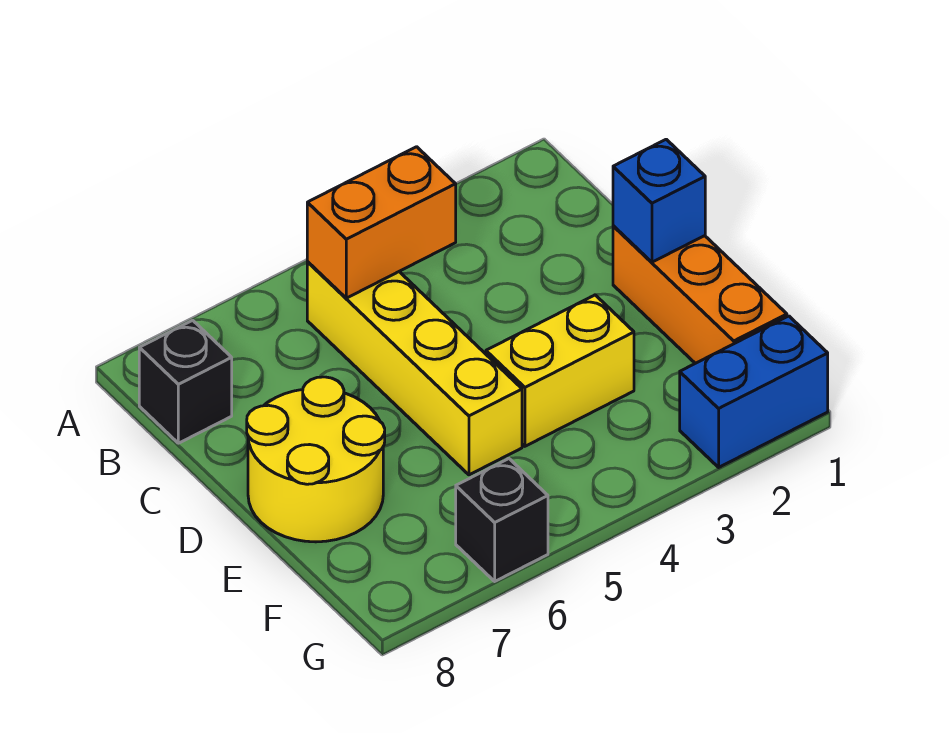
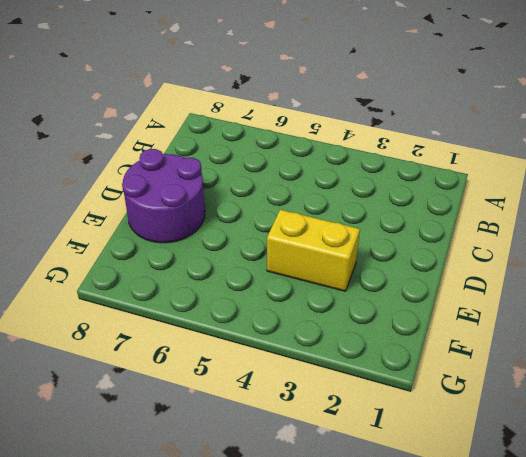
purple round brick D7:E8 level 1 -> yellow round brick D7:E8 level 1
none -> yellow brick B5:E5 level 1
none -> black brick B8 level 1

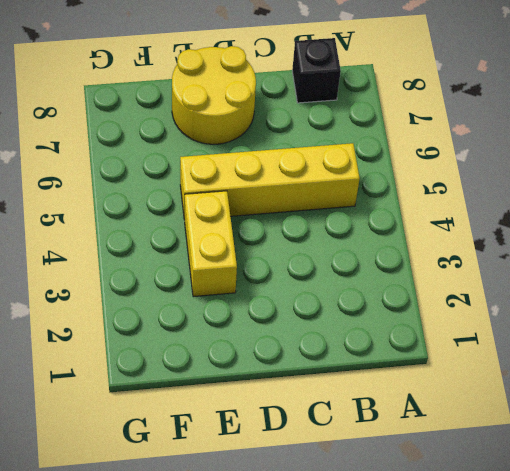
none -> orange brick D1:F1 level 1
none -> blue brick G1:G2 level 1

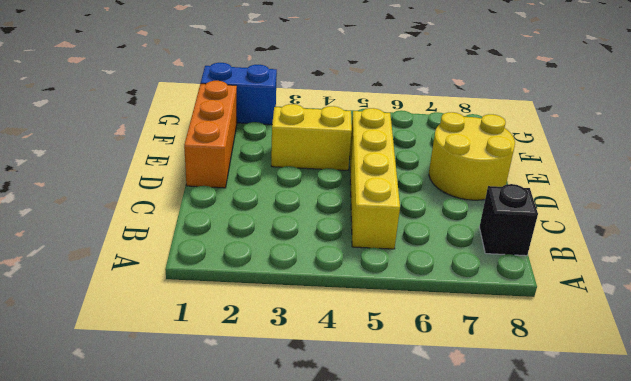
none -> black brick G6 level 1
none -> orange brick B4:B5 level 2

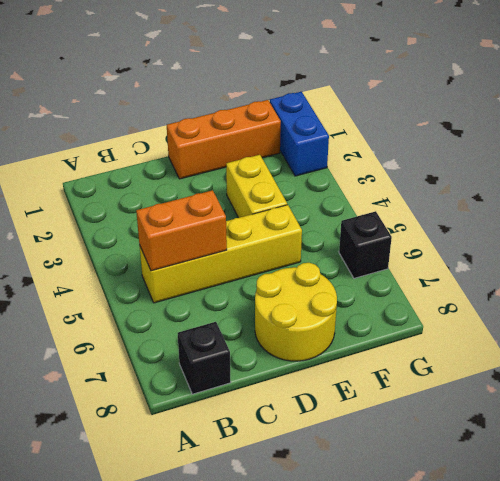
orange brick B5:C5 level 2 -> orange brick B4:B5 level 2
none -> blue brick D1 level 2

